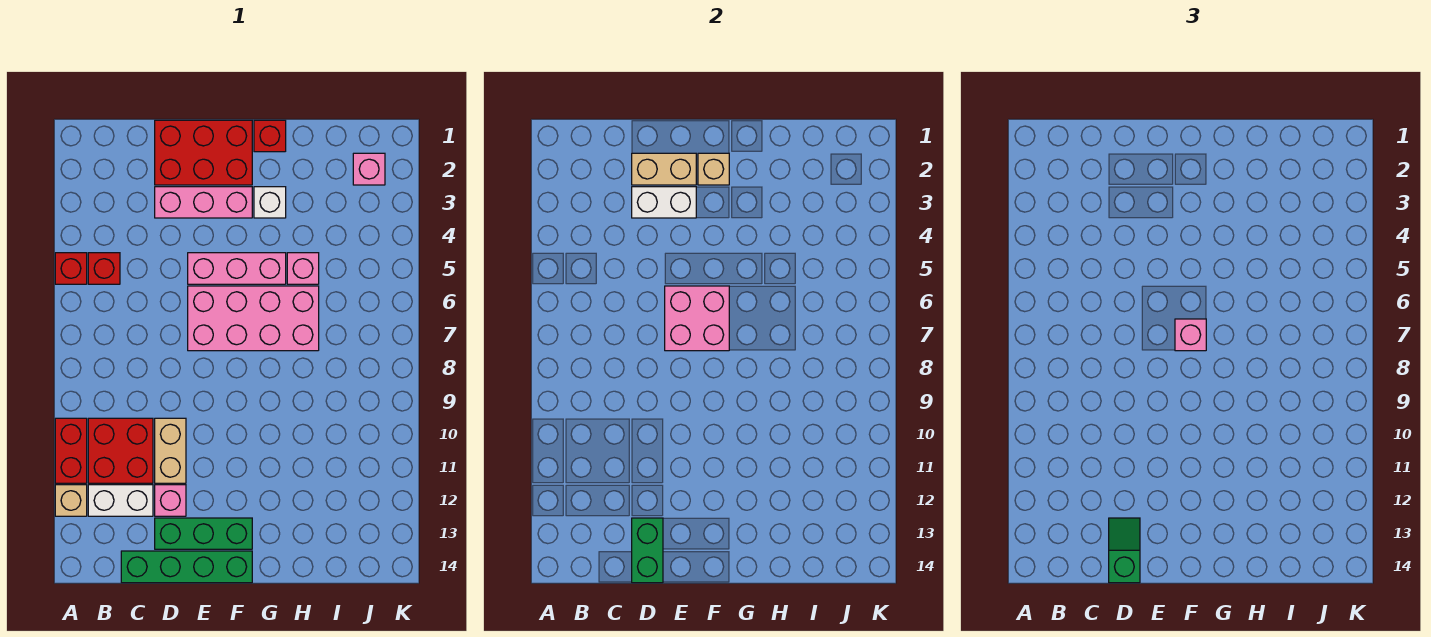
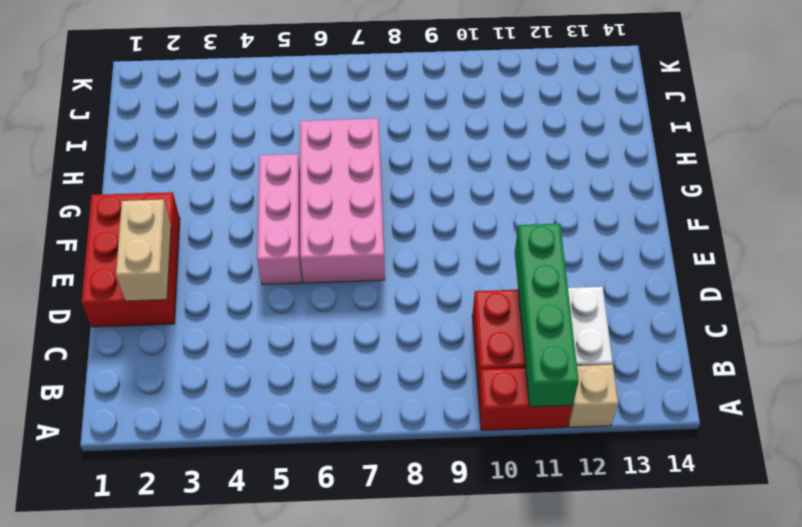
green brick A11:D11 level 2 -> green brick C14:F14 level 1
none -> red brick A5 level 1
none -> red brick B5 level 1
none -> pink brick D3:F3 level 1

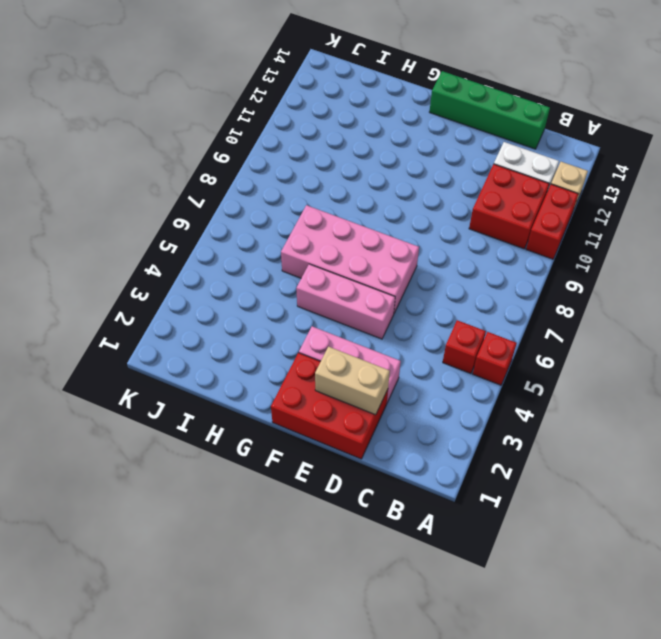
none -> tan brick D10:D11 level 1
none -> pink brick D12 level 1
none -> green brick D13:F13 level 1

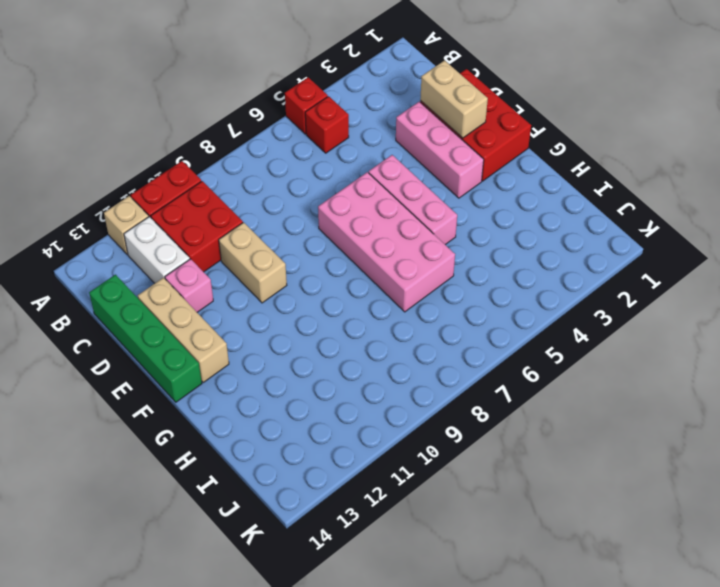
tan brick D10:E10 level 1 -> tan brick D10:D11 level 1
tan brick D13:F13 level 1 -> green brick D13:F13 level 1
none -> red brick G1 level 1
none -> white brick G3 level 1
none -> pink brick H5 level 1

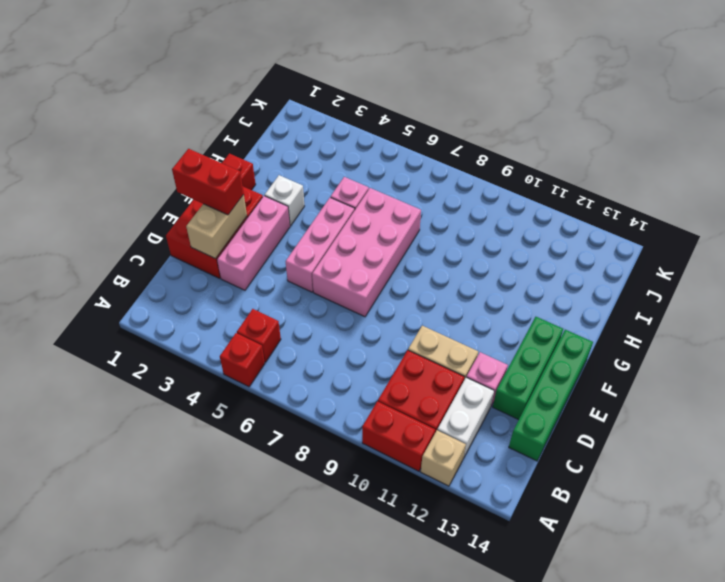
red brick E1:E2 level 3 -> none
none -> pink brick J2 level 1
none -> white brick D3:E3 level 2
none -> green brick D13:D14 level 2

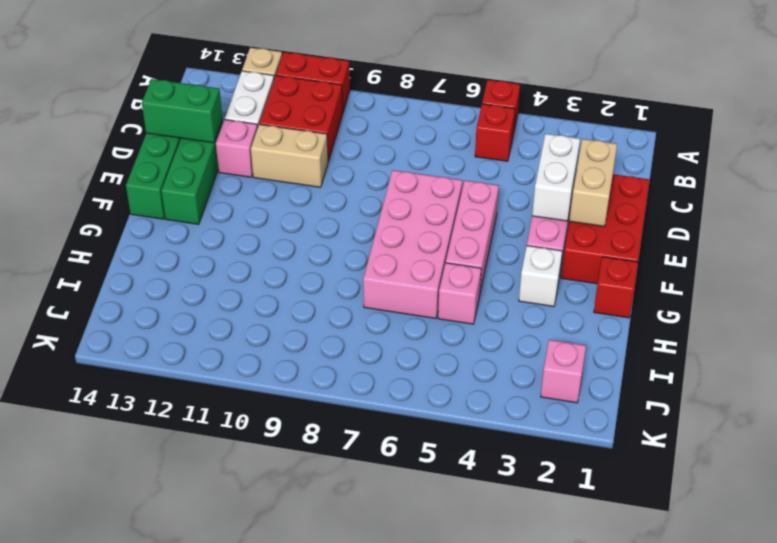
none -> pink brick E6:F7 level 2
none -> tan brick F2 level 2
none -> green slope D13:D14 level 3 top 14

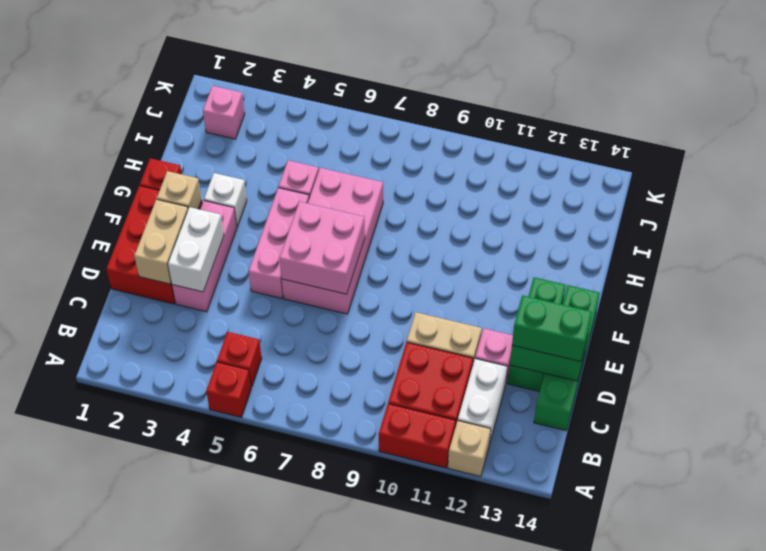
green brick D13:D14 level 3 -> green slope D13:D14 level 3 top 14
none -> pink brick F7 level 3

